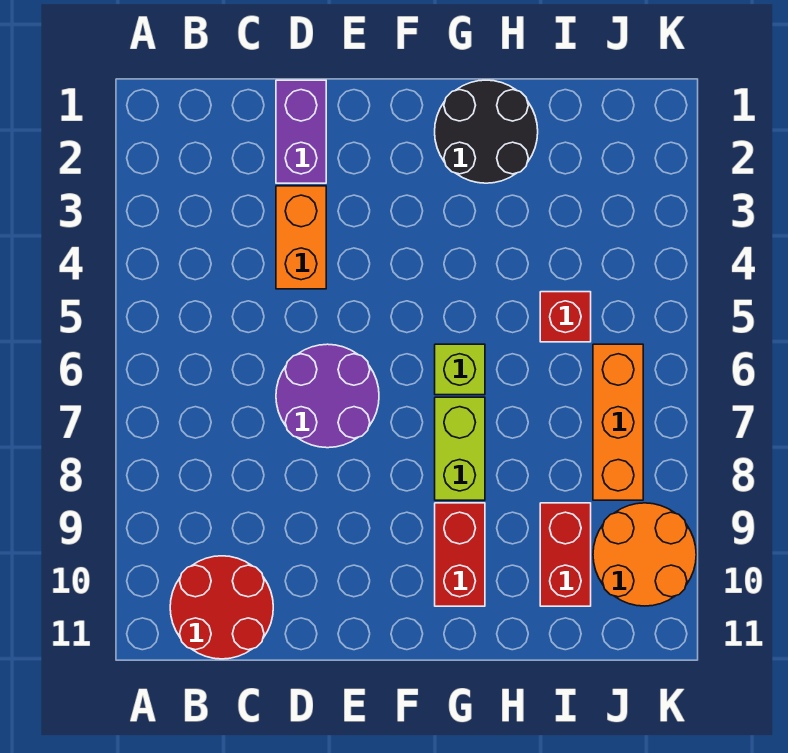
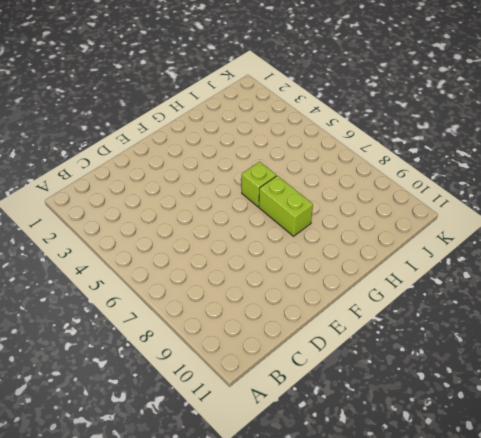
none -> red round brick B10:C11 level 1
none -> purple brick D1:D2 level 1
none -> orange brick D3:D4 level 1

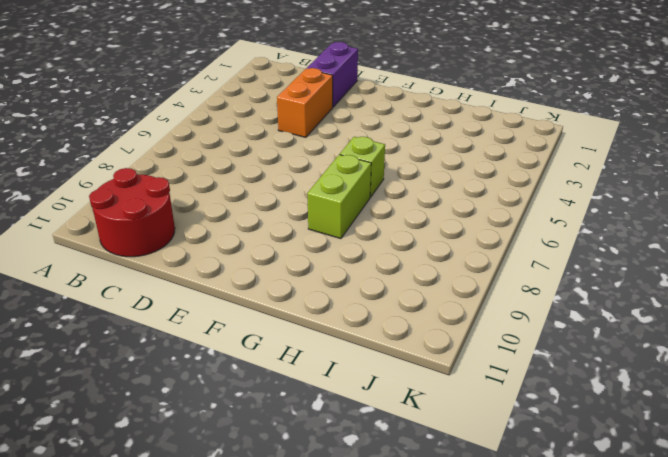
none -> purple round brick D6:E7 level 1
none -> black round brick G1:H2 level 1
none -> red brick G9:G10 level 1

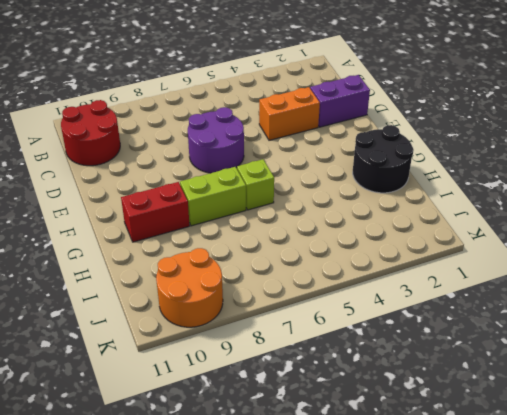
none -> red brick I5 level 1
none -> red brick I9:I10 level 1
none -> orange brick J6:J8 level 1

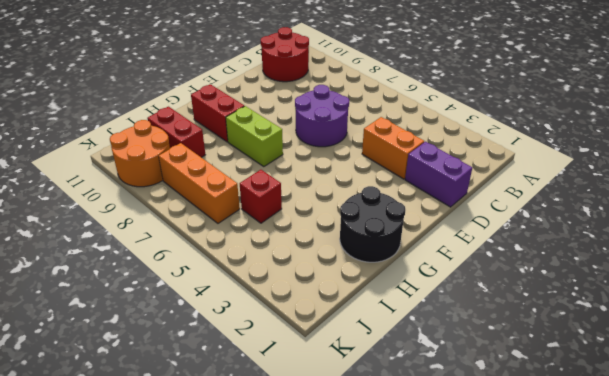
none -> lime brick G6 level 1

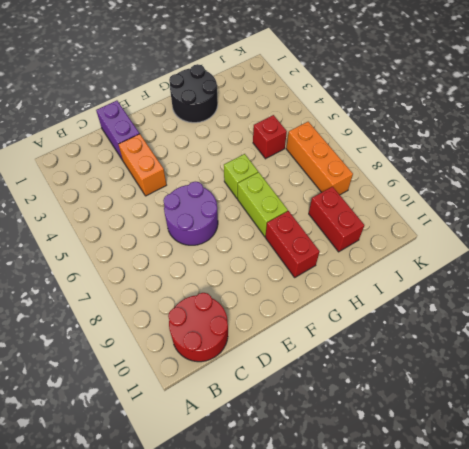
none -> orange round brick J9:K10 level 1

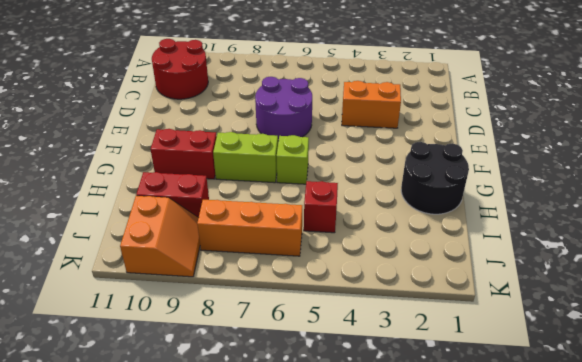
orange slope J9:K10 level 1 top 10 -> orange round brick J9:K10 level 1
none -> purple brick D1:D2 level 1

